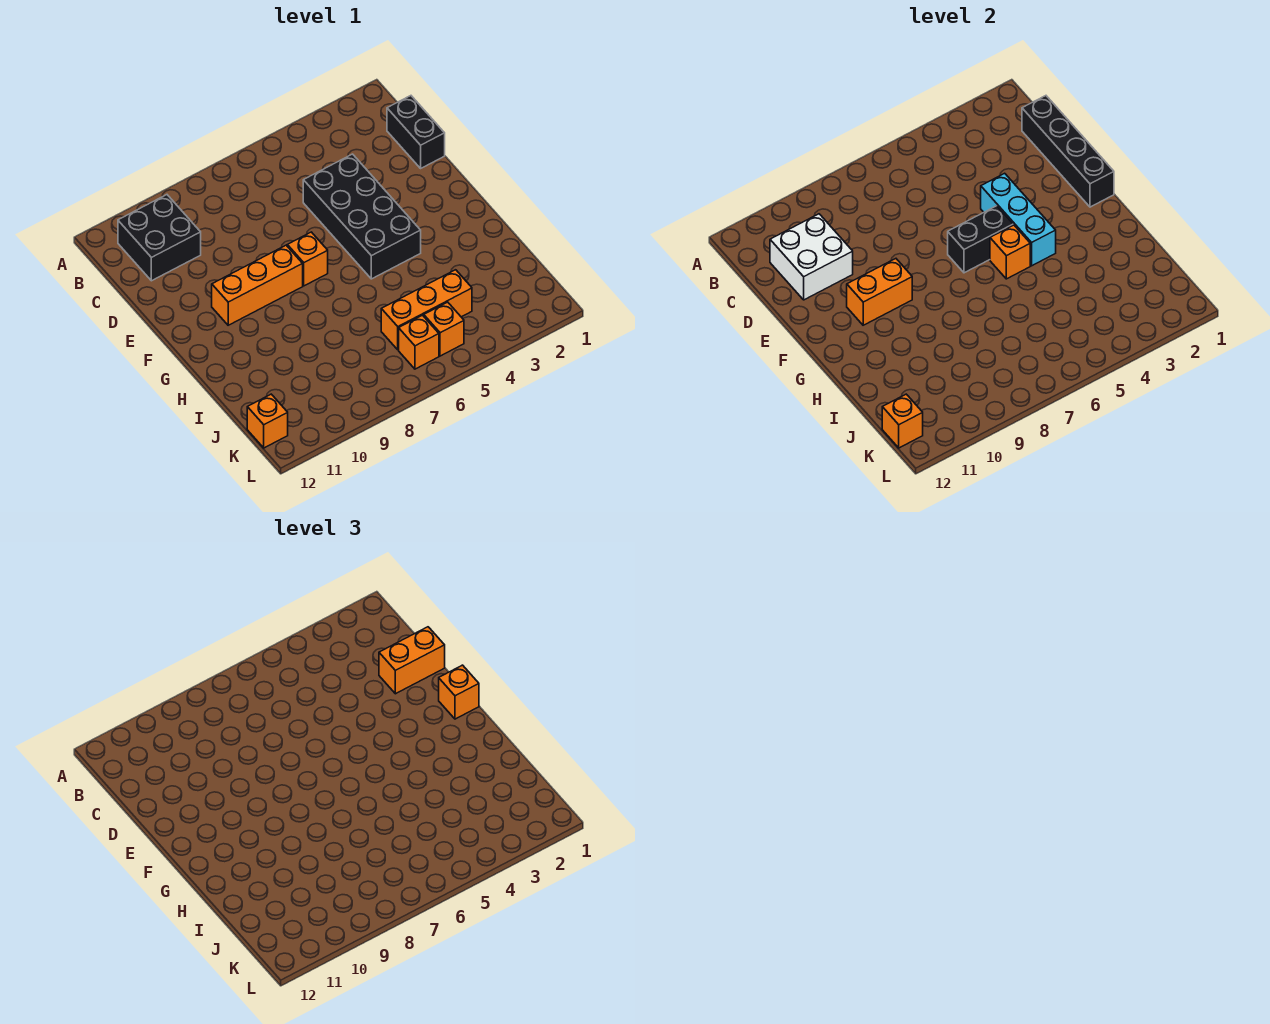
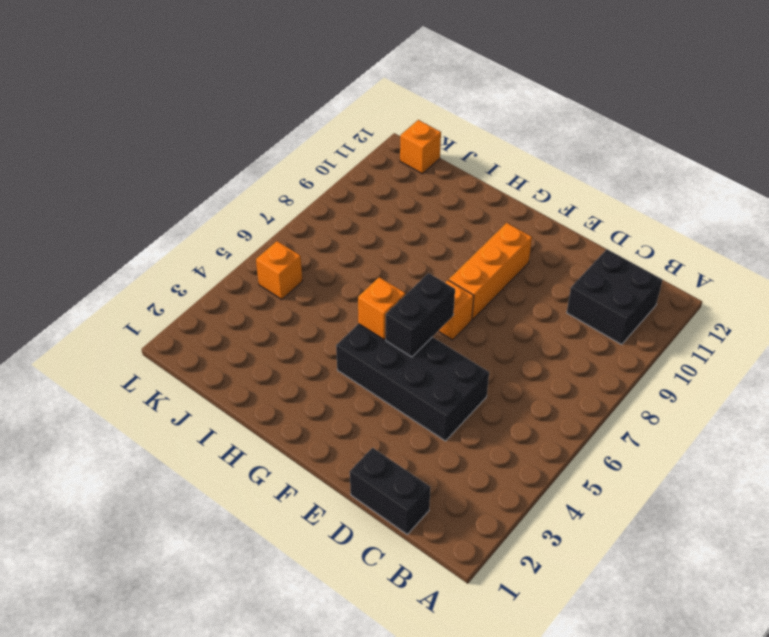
none -> orange brick J4:J6 level 1
none -> orange brick K6 level 1
none -> black brick C1:F1 level 2

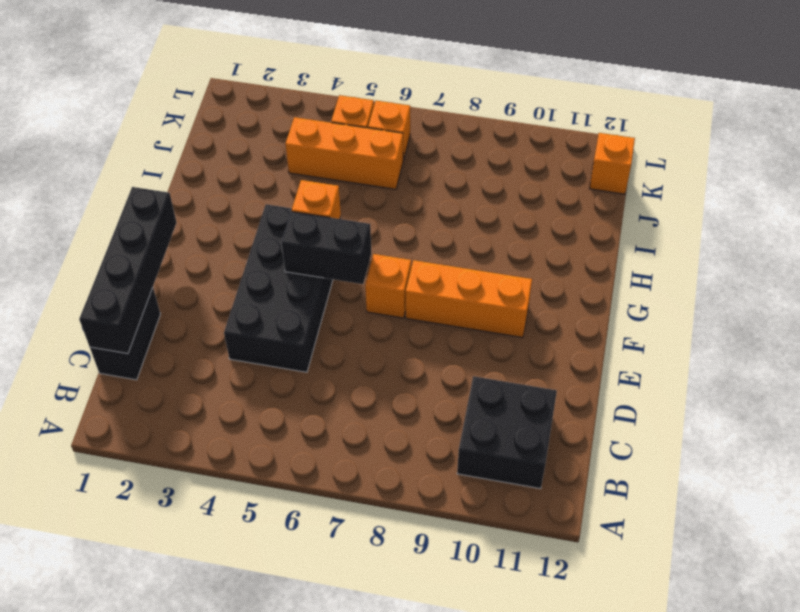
none -> white brick C10:D11 level 2
none -> cyan brick E4:G4 level 2
none -> orange brick F9:F10 level 2

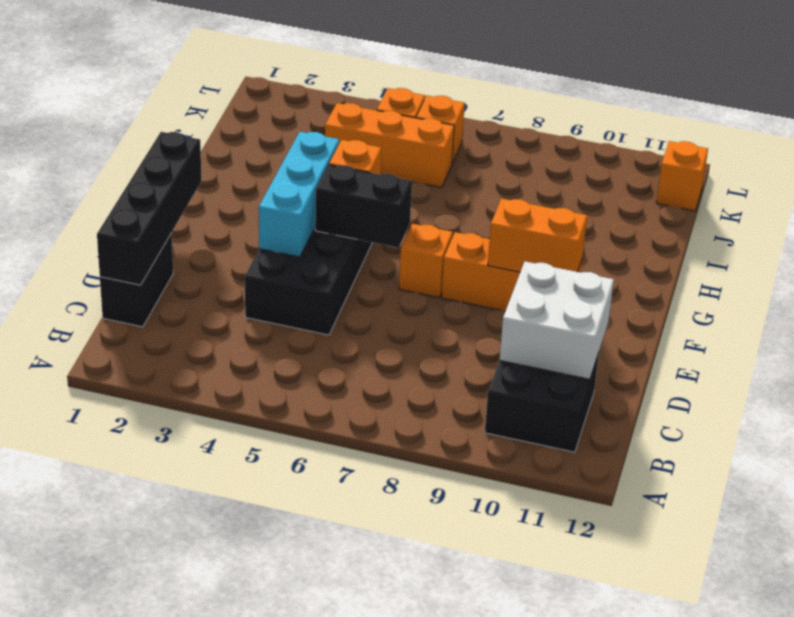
none -> orange brick K12 level 2
none -> orange brick D1:D2 level 3
none -> orange brick F1 level 3

